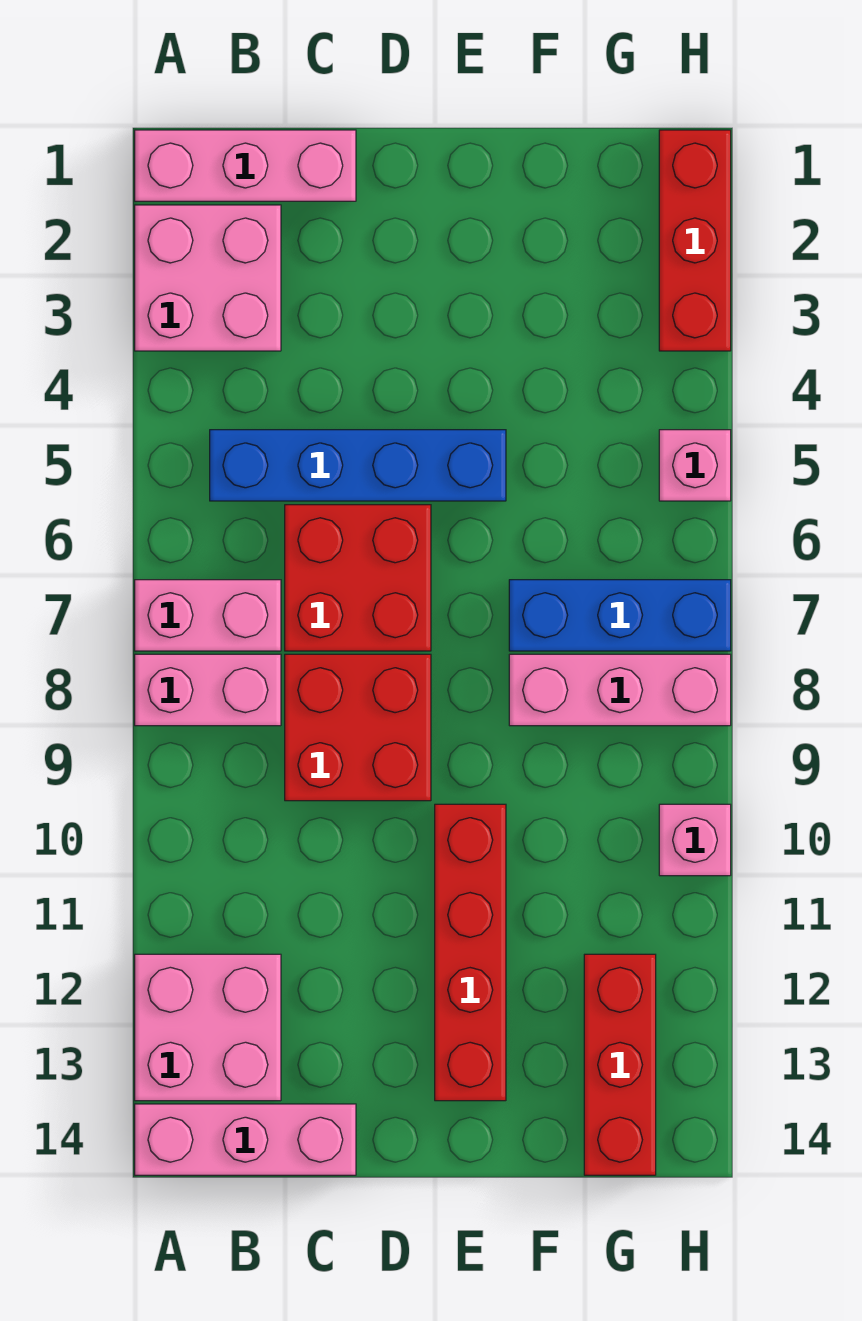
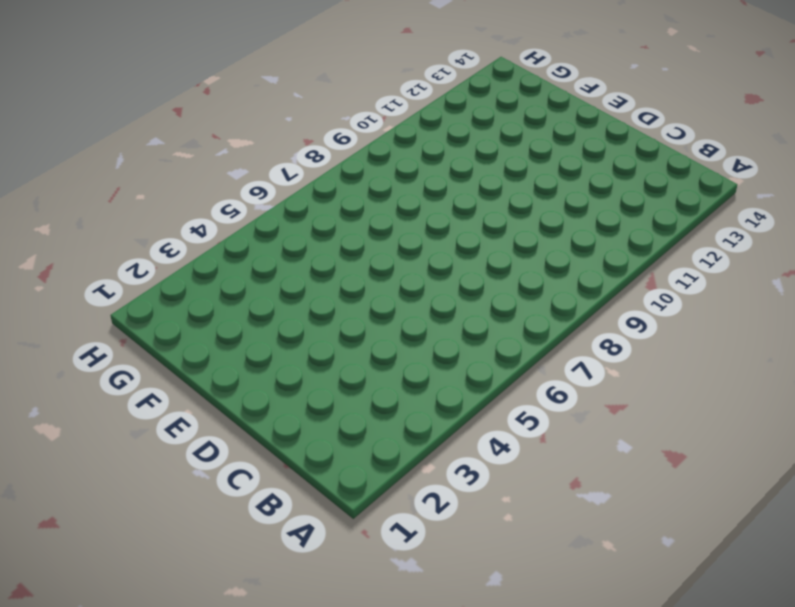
none -> pink brick A1:C1 level 1
none -> pink brick A2:B3 level 1
none -> pink brick A7:B7 level 1

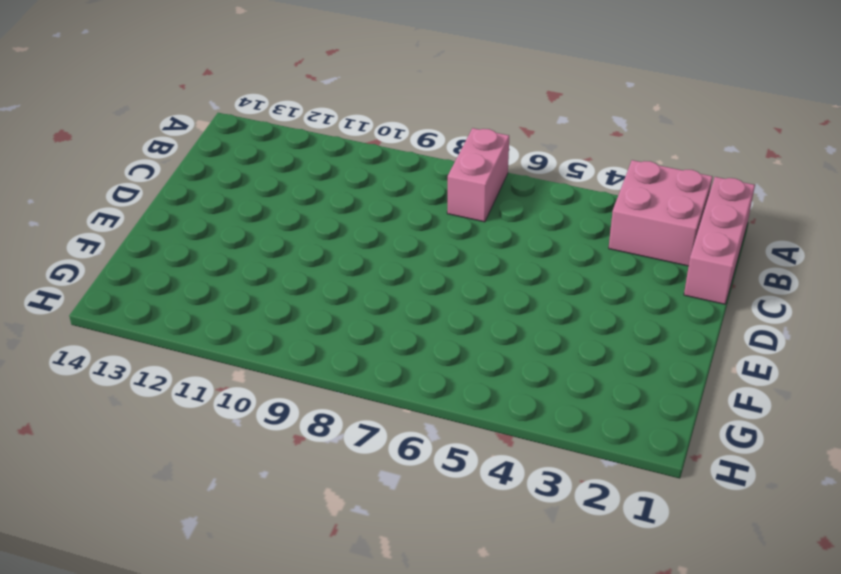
none -> pink brick A8:B8 level 1
none -> pink brick A12:B13 level 1
none -> pink brick A14:C14 level 1

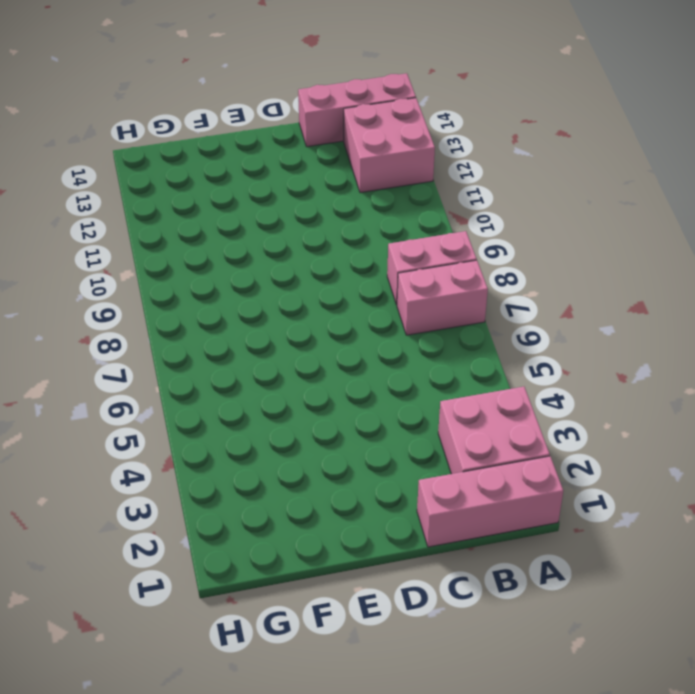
none -> blue brick B5:E5 level 1
none -> red brick C6:D7 level 1
none -> red brick C8:D9 level 1

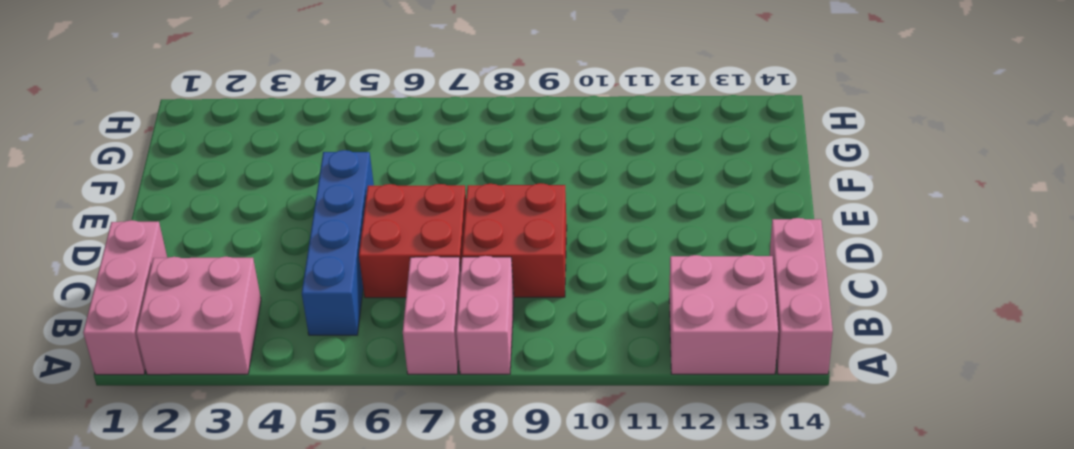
none -> red brick E10:E13 level 1
none -> blue brick F7:H7 level 1
none -> pink brick F8:H8 level 1

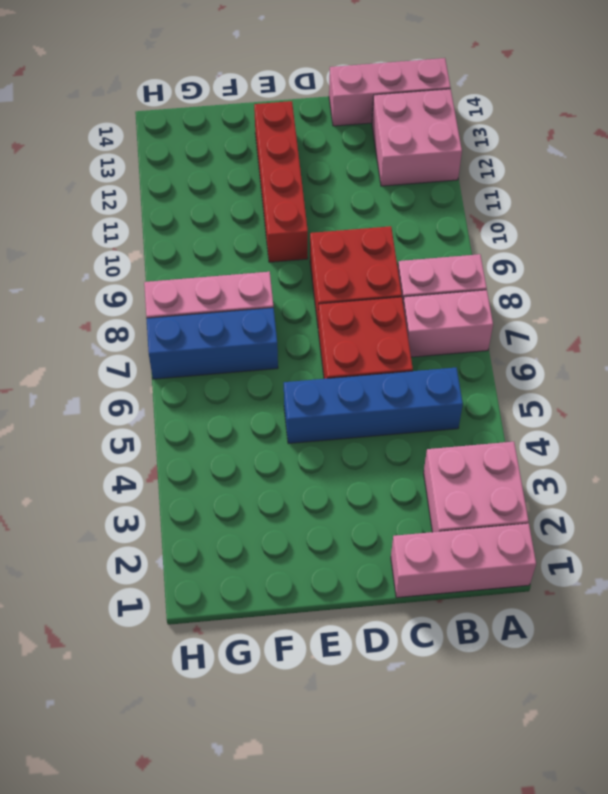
none -> red brick G12:G14 level 1
none -> red brick H1:H3 level 1
none -> pink brick H5 level 1

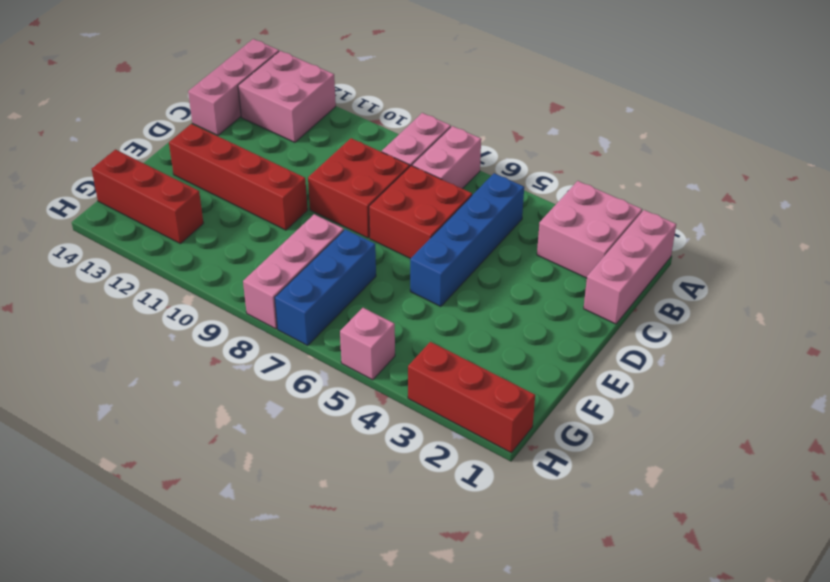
none -> pink brick H10 level 1

